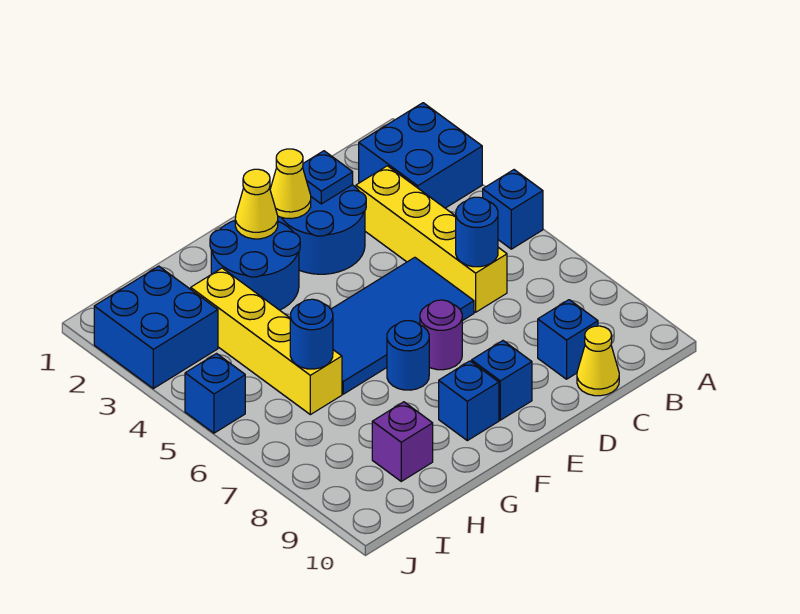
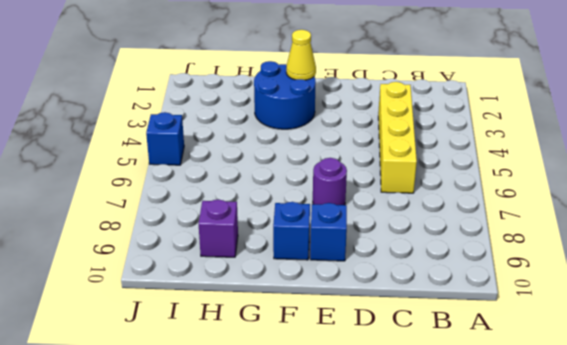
none -> blue brick A2:B3 level 1
none -> blue brick A5 level 1
none -> blue brick C9 level 1

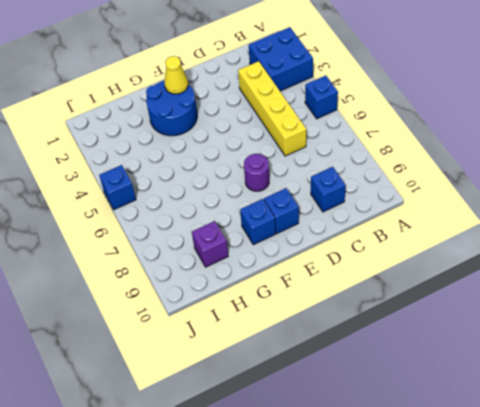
none -> yellow cone C10 level 1
none -> blue round brick D2:E3 level 1
none -> blue tile D5:G6 level 1

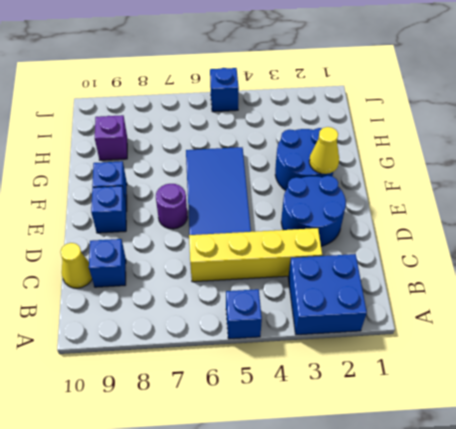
none -> blue round brick F7 level 1
none -> yellow brick H3:H6 level 1
none -> blue brick I2:J3 level 1

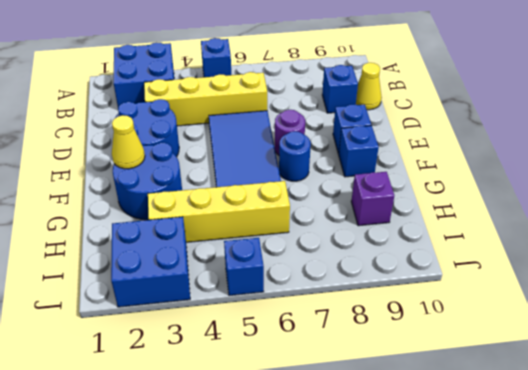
none -> blue round brick C6 level 2
none -> blue plate D2 level 2
none -> yellow cone E2 level 2

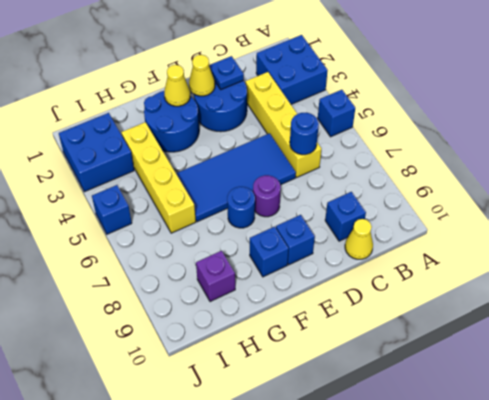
none -> blue round brick H6 level 2

